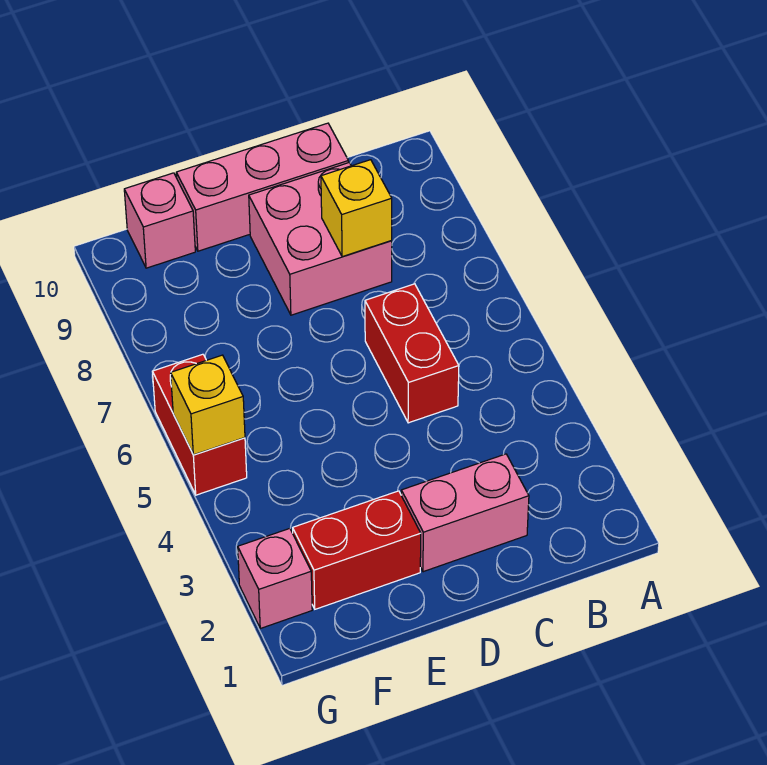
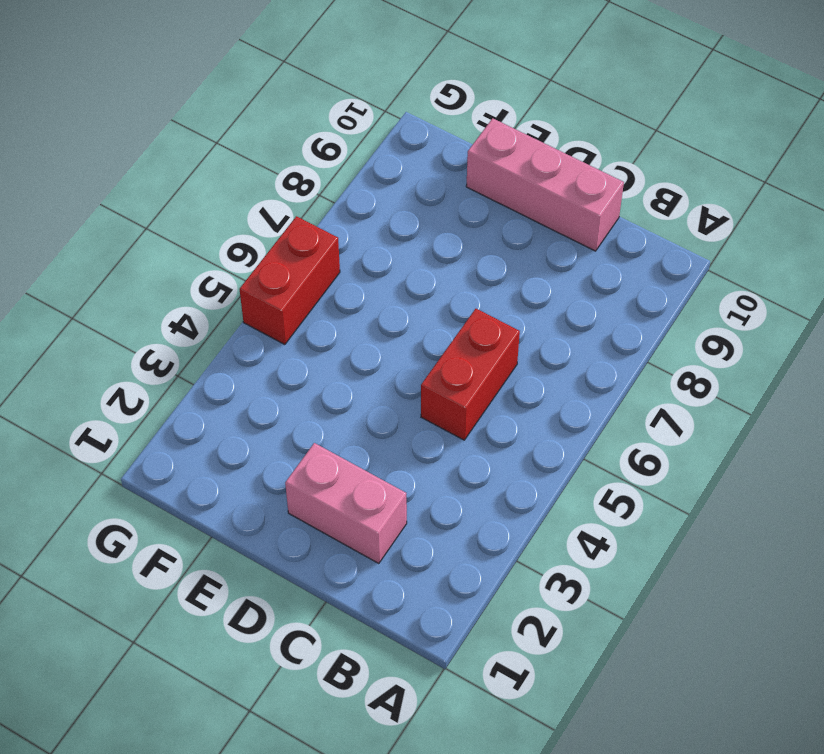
none -> pink brick C8:D9 level 1
none -> red brick E2:F2 level 1

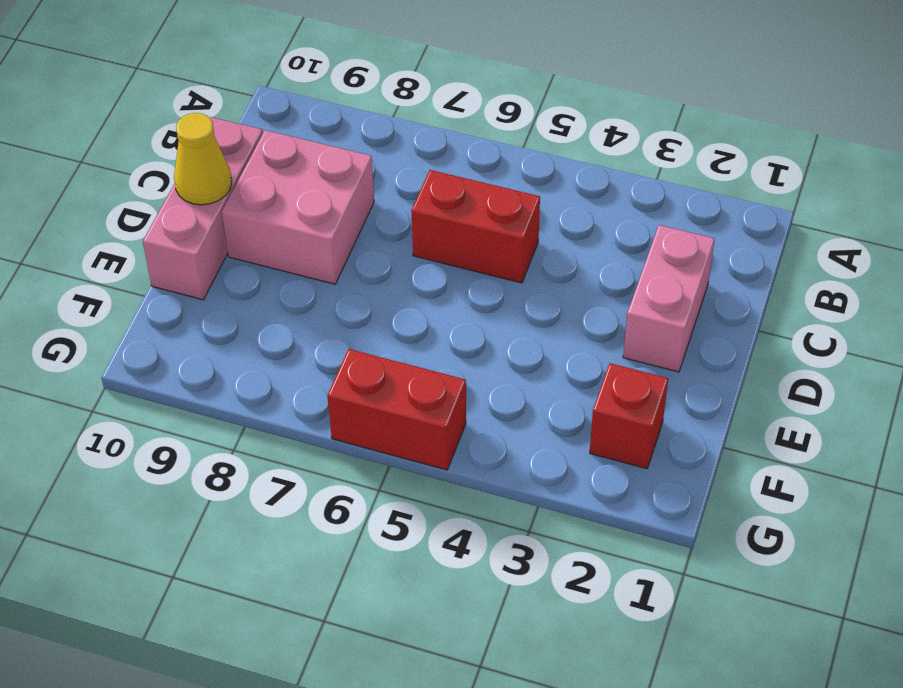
yellow cone D10 level 2 -> none
red brick F2 level 1 -> red brick E2:F2 level 1
none -> pink brick F10 level 1
none -> pink brick G2 level 1

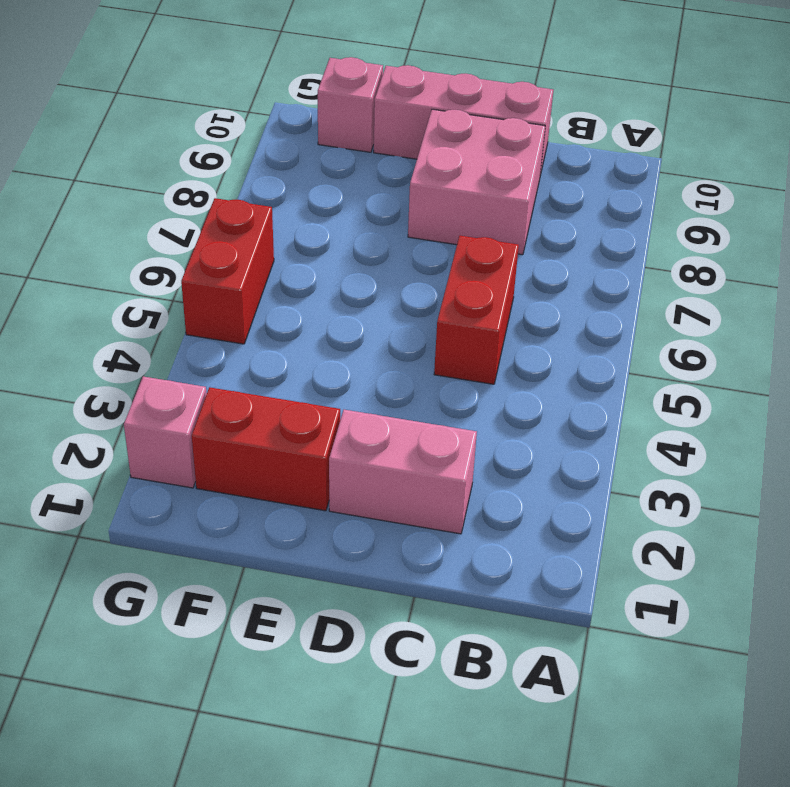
none -> yellow brick C8 level 2
none -> yellow brick G5 level 2

